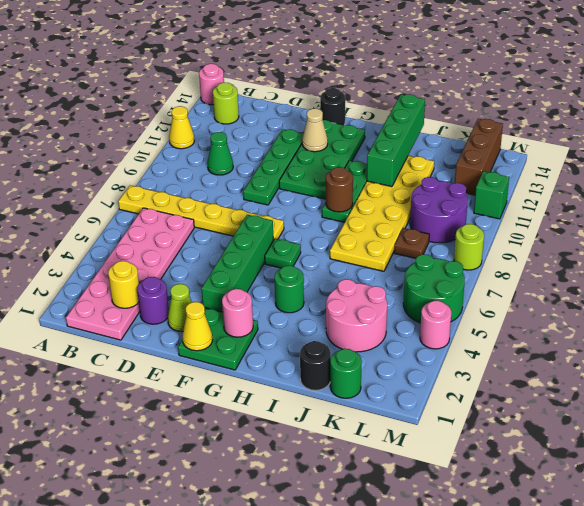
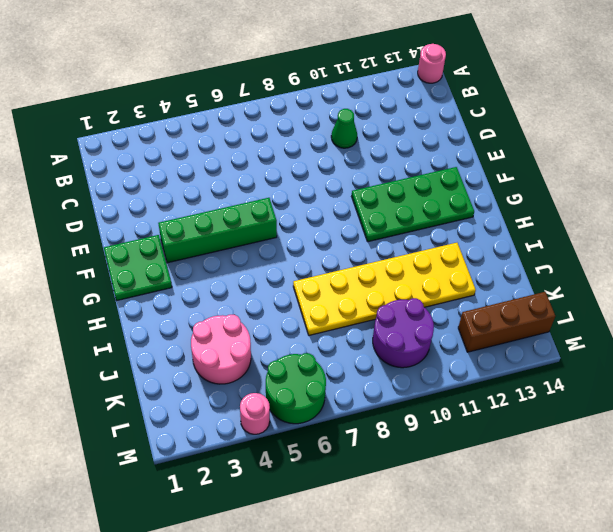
none -> yellow plate A7:F7 level 1
none -> yellow cone A11 level 1
none -> pink plate B1:C6 level 1
none -> lime round brick B13 level 1

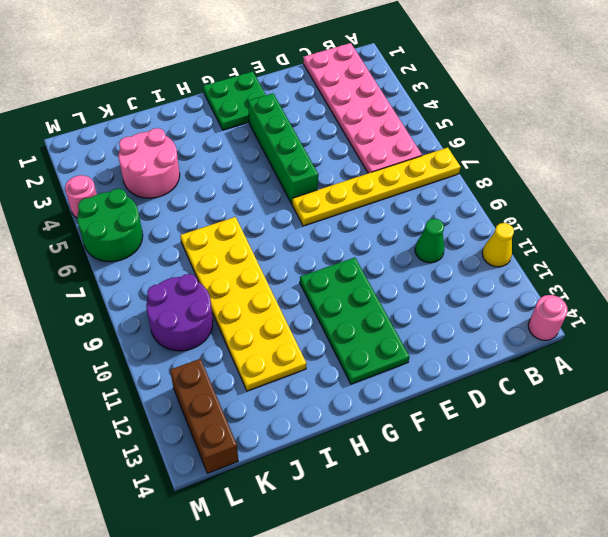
none -> lime round brick B13 level 1
none -> purple round brick D2 level 1
none -> lime cone E2 level 1
none -> green plate E9:E12 level 1

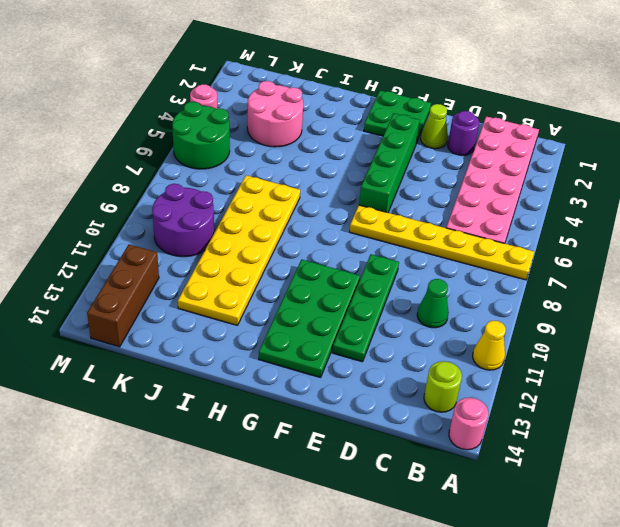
none -> black round brick F14 level 1
none -> green plate G6 level 1
none -> green round brick H4 level 1
none -> green plate H9:H11 level 1

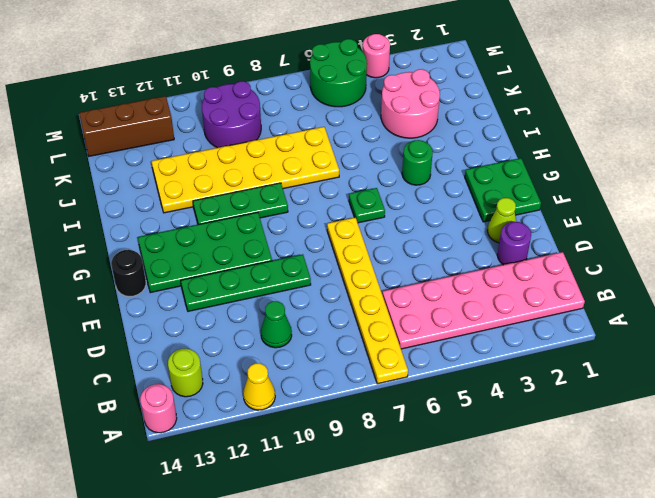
none -> green brick F3:F6 level 1
none -> black round brick J1 level 1
none -> green round brick K1 level 1
none -> brown plate K8 level 1

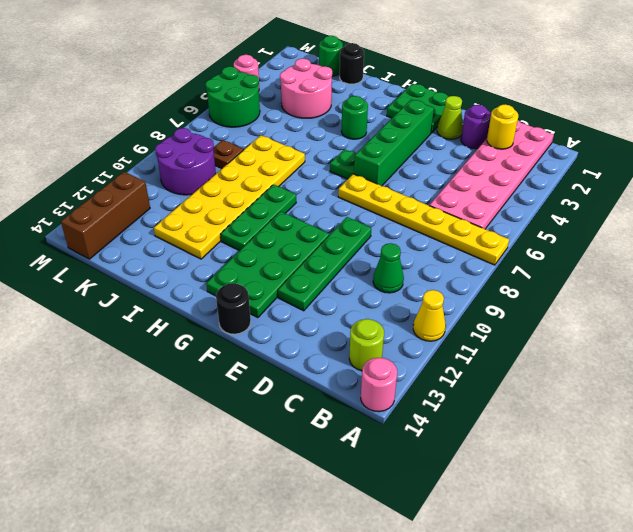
none -> lime round brick M8 level 1
none -> green brick M11 level 1
none -> yellow cone F1 level 2
none -> tan cone F12 level 2

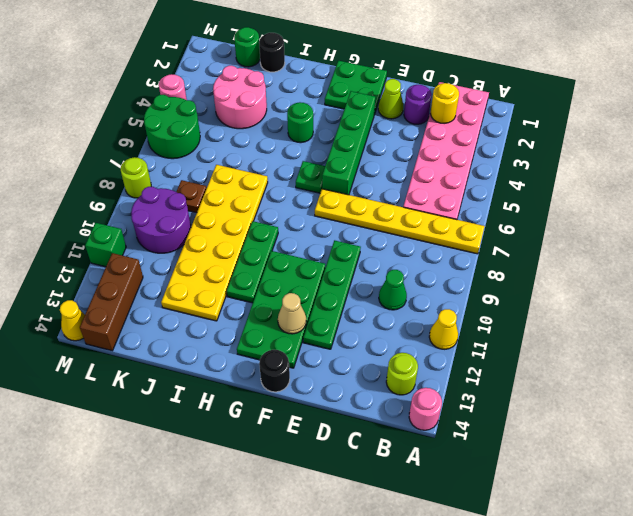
yellow cone M14 level 1 -> yellow cone F1 level 2
none -> pink round brick G2 level 2
none -> brown round brick H9 level 2
none -> green brick I11:I14 level 2

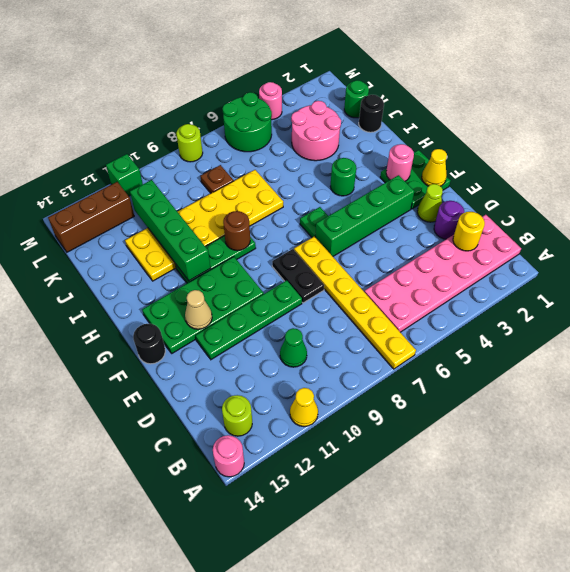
black plate E8:F8 level 1 -> none
green brick H11:K11 level 2 -> green brick I11:I14 level 2
none -> purple round brick K9:L10 level 1

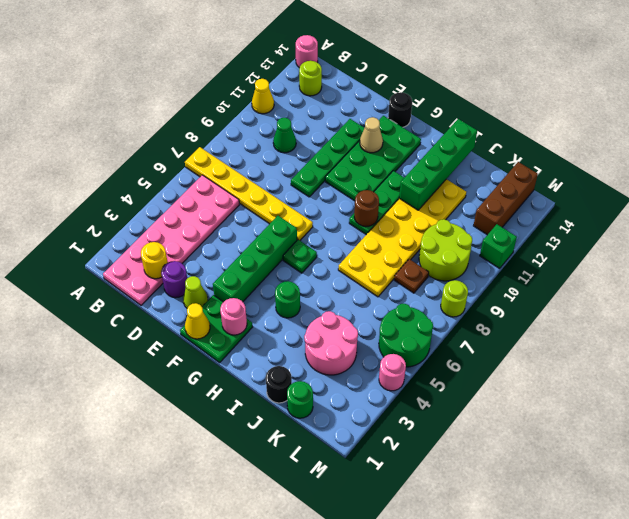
lime round brick K9:L10 level 1 -> purple round brick K9:L10 level 1

